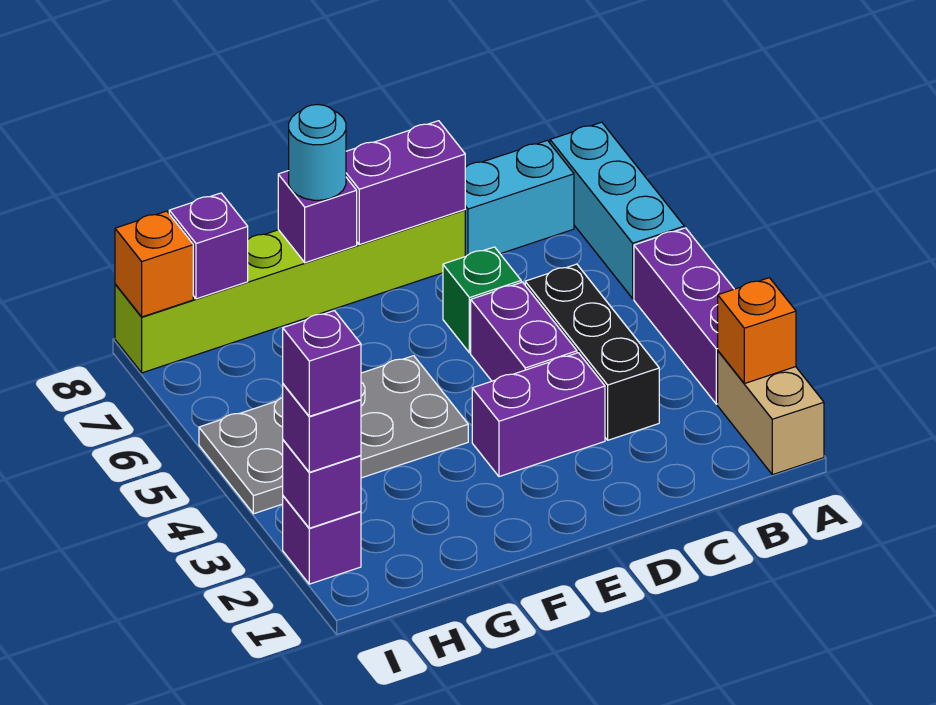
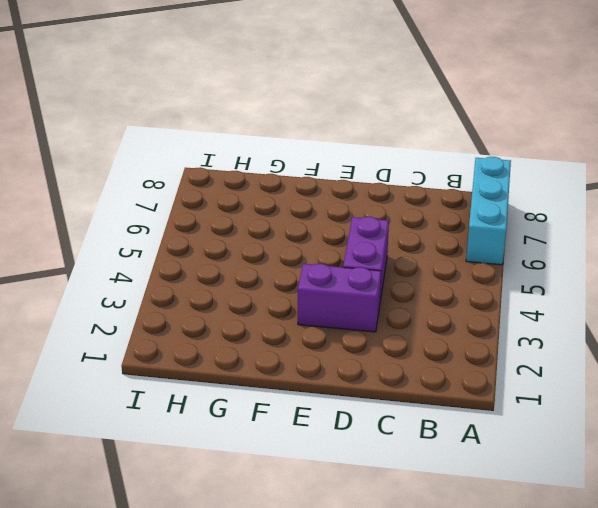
none -> tan brick A1:A2 level 1
none -> purple brick A3:A5 level 1
none -> cyan brick B8:C8 level 1

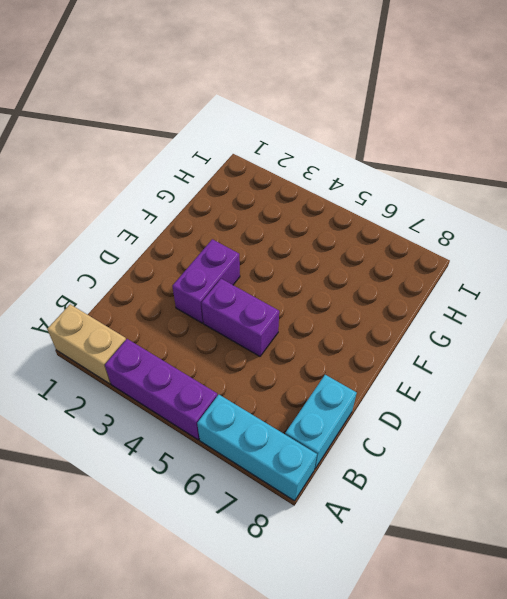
none -> black brick C3:C5 level 1
none -> green brick D6 level 1
none -> lime brick D8:I8 level 1

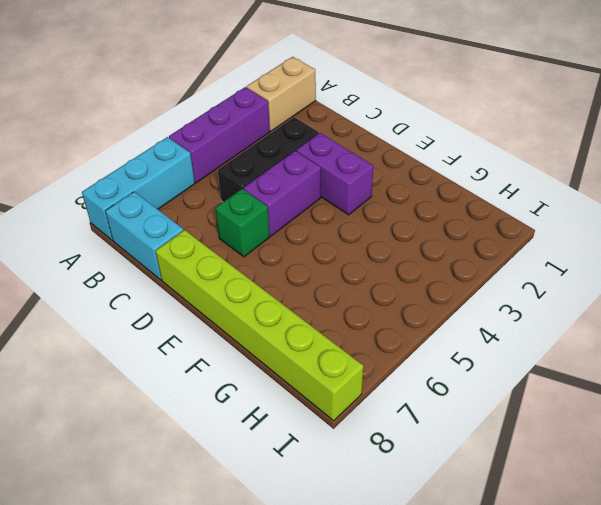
none -> grey plate F4:I5 level 1
none -> purple brick I2 level 1
none -> orange brick A2 level 2

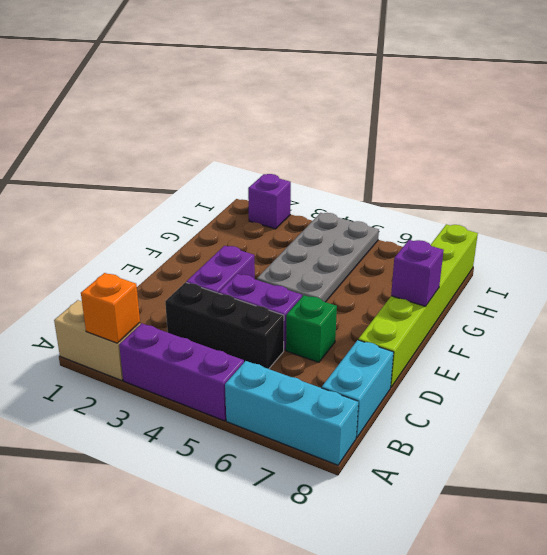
none -> purple brick D8:E8 level 2
none -> purple brick H8 level 2
none -> purple brick I2 level 2

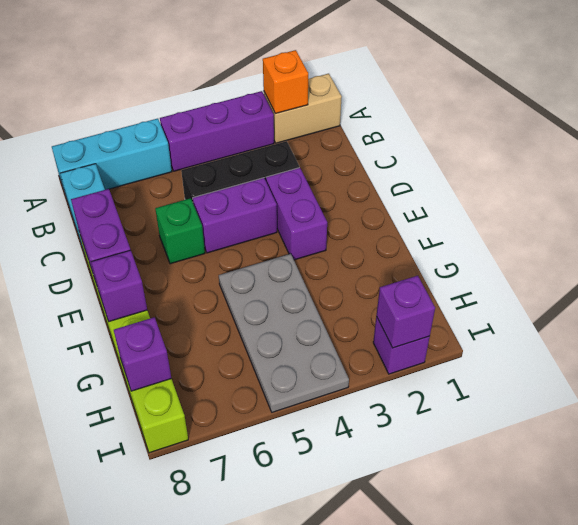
none -> orange brick I8 level 2
none -> cyan round brick F8 level 3
none -> purple brick I2 level 3

